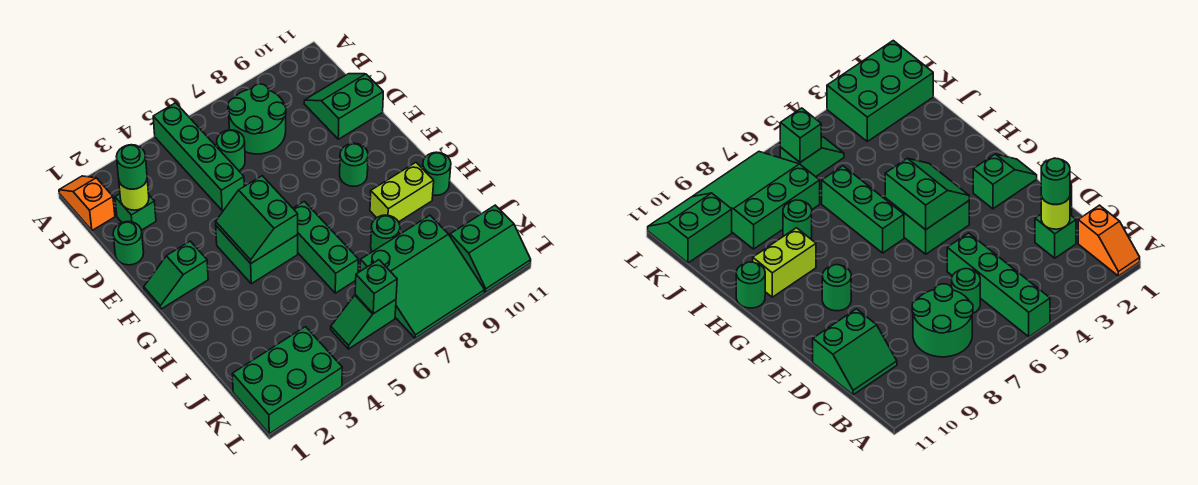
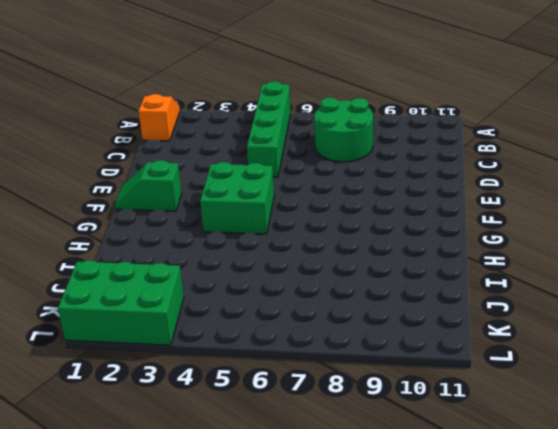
none -> green brick C2 level 1
none -> green round brick C6 level 1
none -> green slope C10:D11 level 1 top D

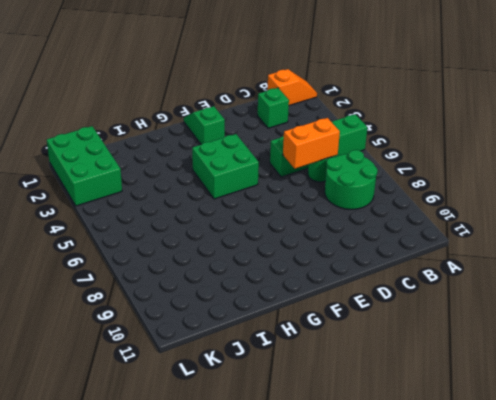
orange brick C6:D6 level 2 -> none
none -> green slope C10:D11 level 1 top D
none -> green round brick D1 level 1
none -> green round brick F9 level 1

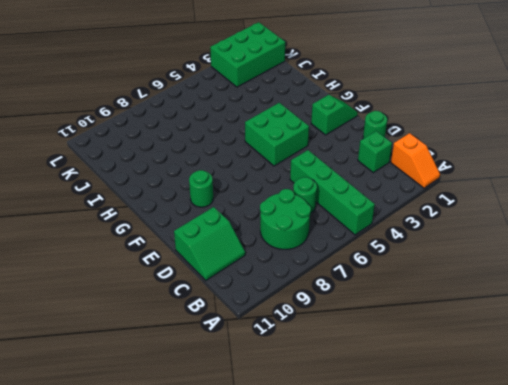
none -> green brick G6:I6 level 1
none -> lime brick H9:H10 level 1
none -> green round brick H11 level 1

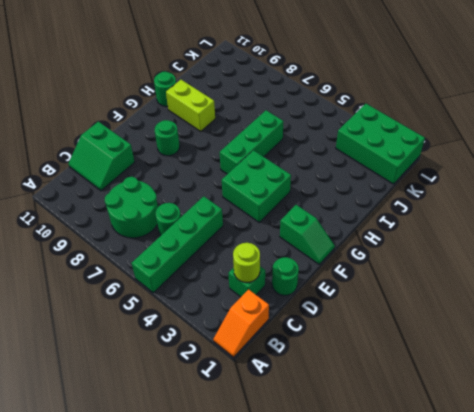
none -> green round brick I8 level 1
none -> green slope J7:L9 level 1 top J
none -> green slope K5:K6 level 1 top 6

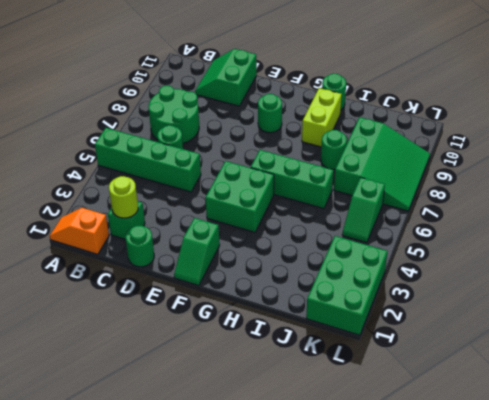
none -> green slope K10:L11 level 1 top K
none -> green slope F4:G5 level 2 top 5
none -> green brick K6 level 2

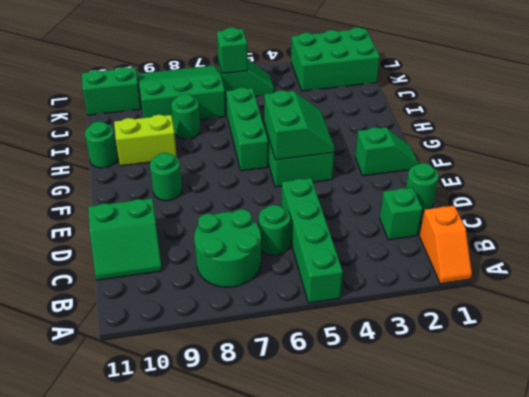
none -> lime round brick C2 level 2
none -> green round brick C2 level 3

